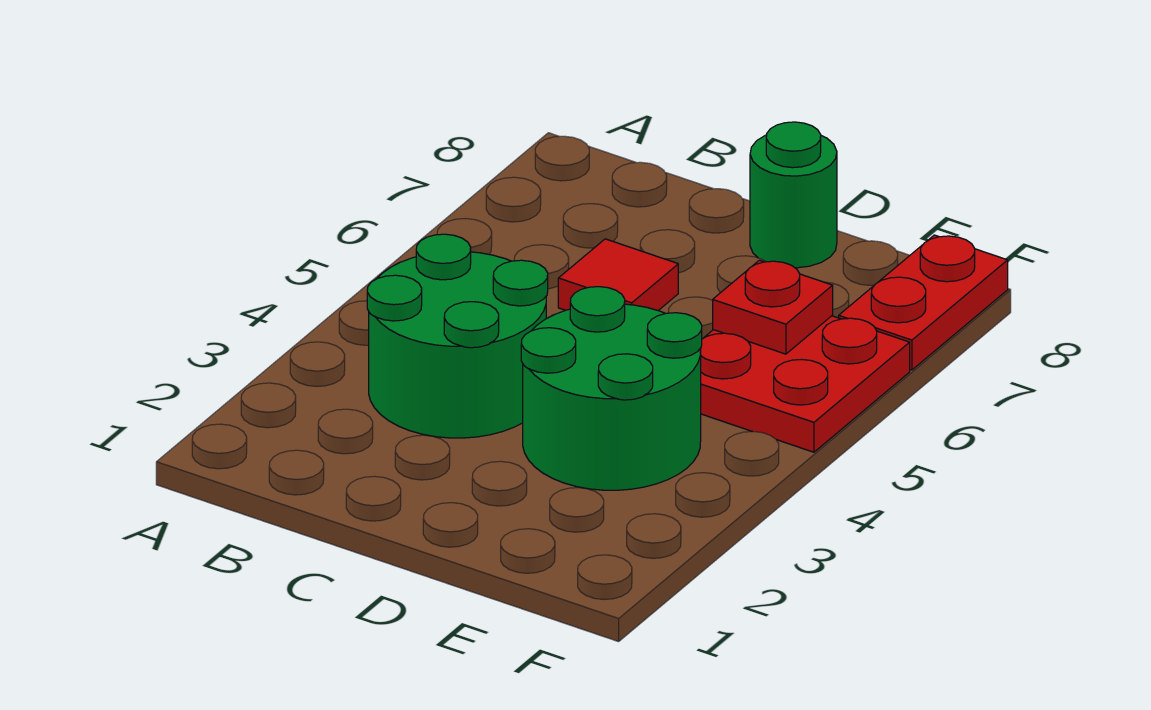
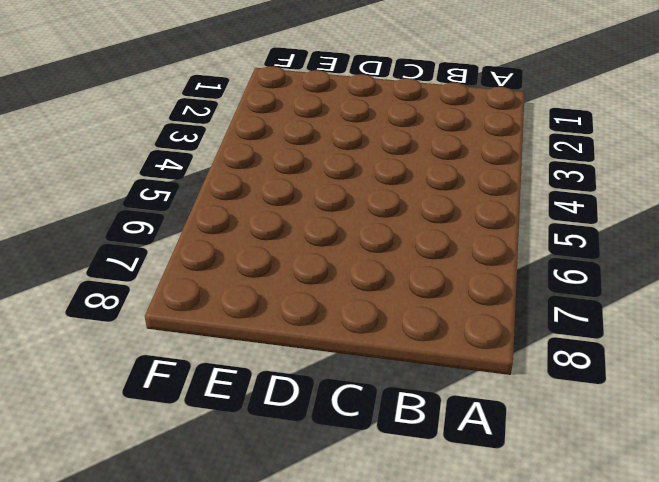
none -> green round brick B3:C4 level 1
none -> red tile C6 level 1

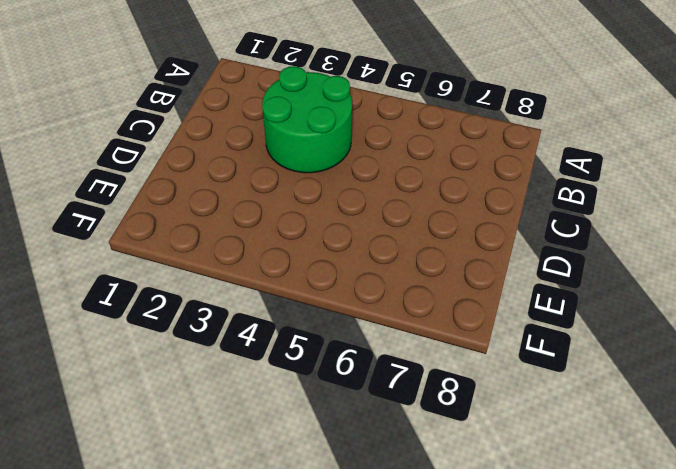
none -> red tile C6 level 1
none -> green round brick D3:E4 level 1

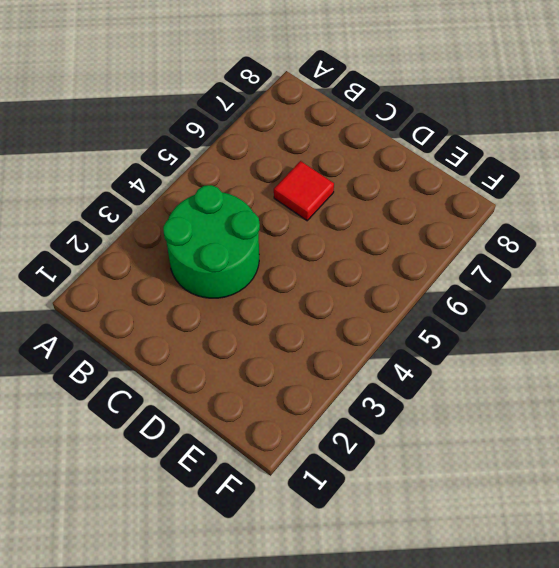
none -> green round brick D3:E4 level 1
none -> green round brick D8 level 1

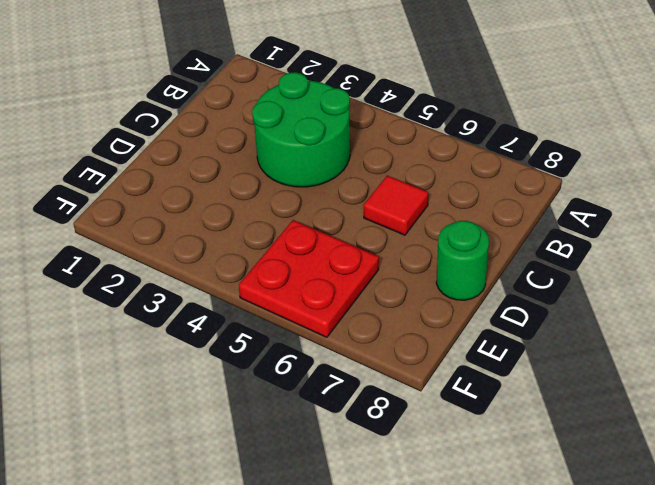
none -> green round brick D3:E4 level 1
none -> red plate F7:F8 level 1

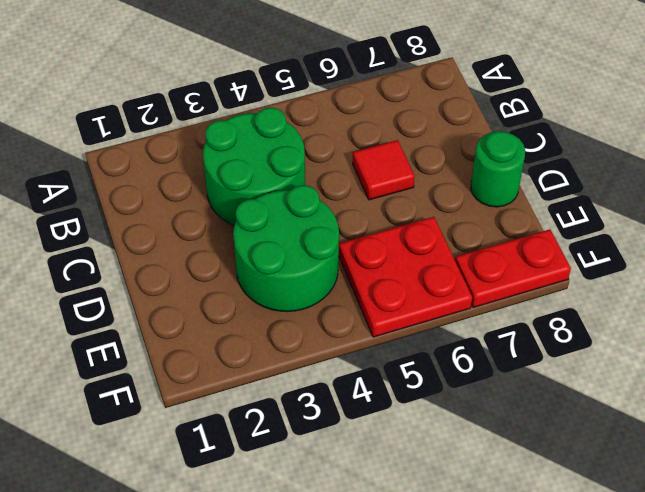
none -> red plate E6 level 2

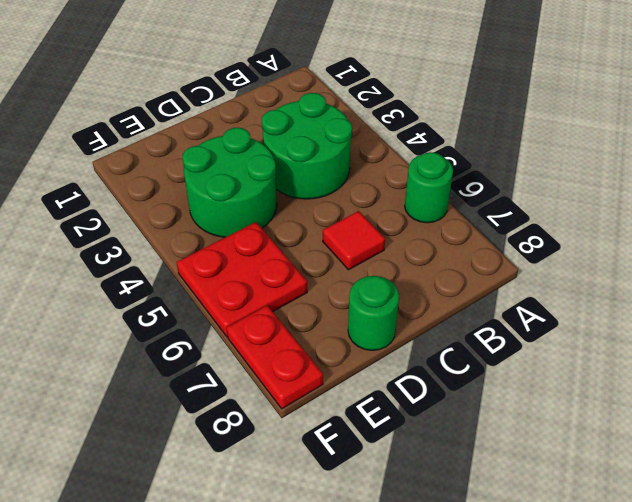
green round brick A6 level 1 -> none
none -> red plate E6 level 2

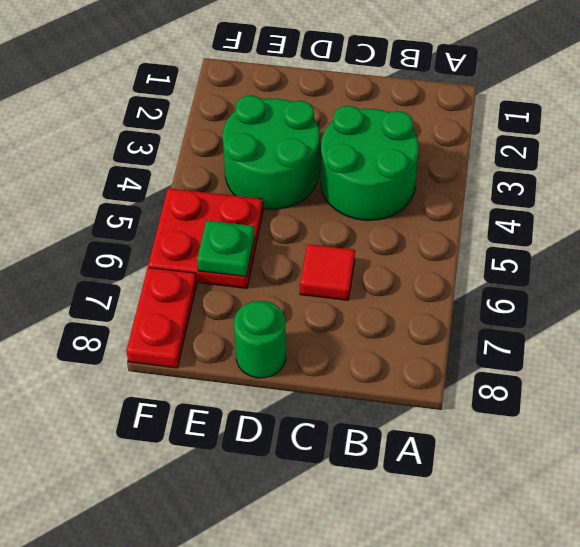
green plate E6 level 2 -> red plate E6 level 2

